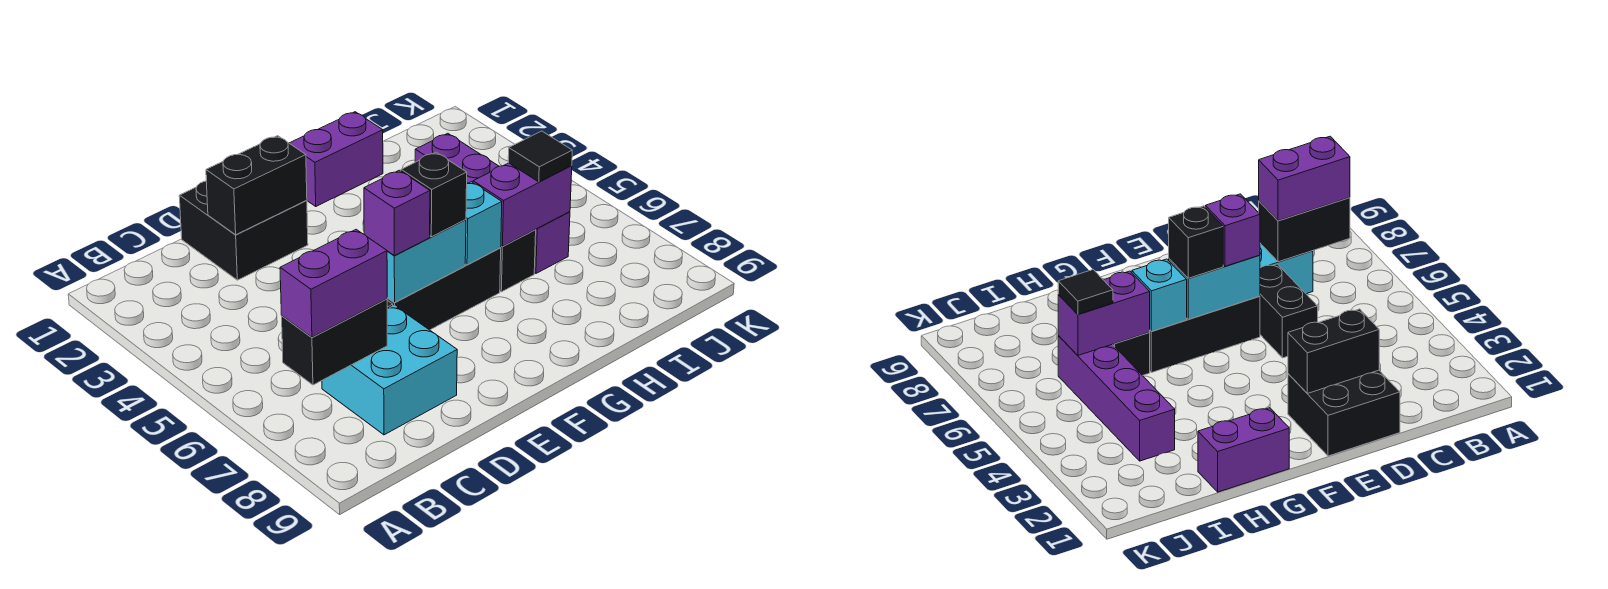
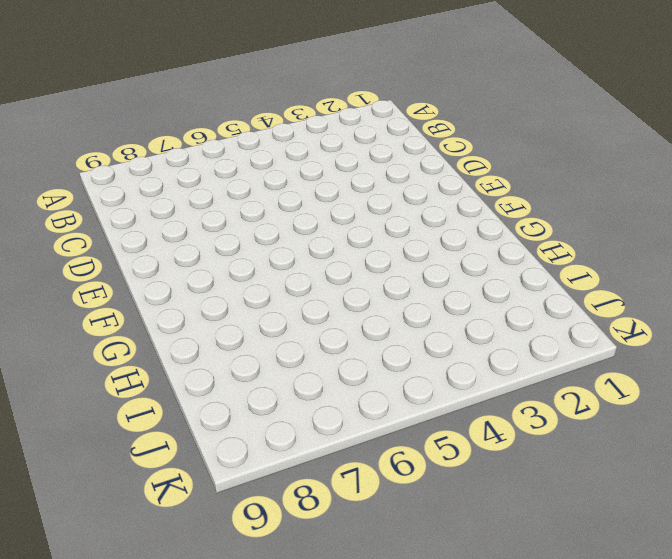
none -> cyan brick C7:D8 level 1
none -> black brick D1:E2 level 1
none -> black brick D5:D6 level 1

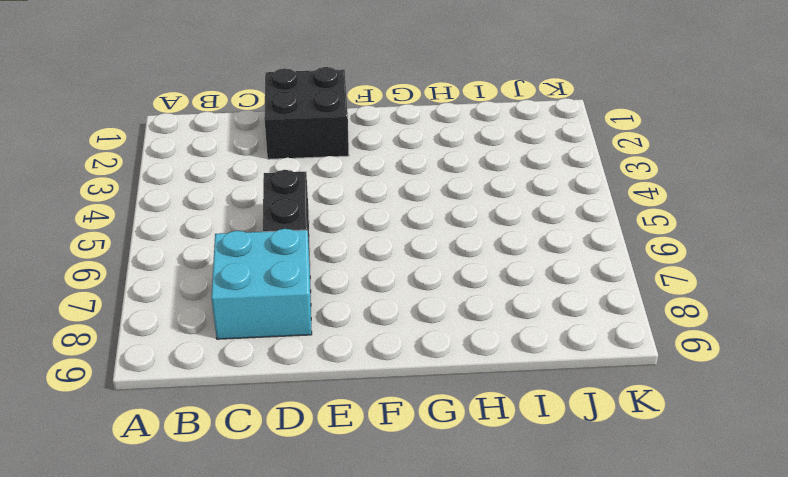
none -> black brick E6:G6 level 1
none -> purple brick G1:H1 level 1
none -> black brick H6 level 1

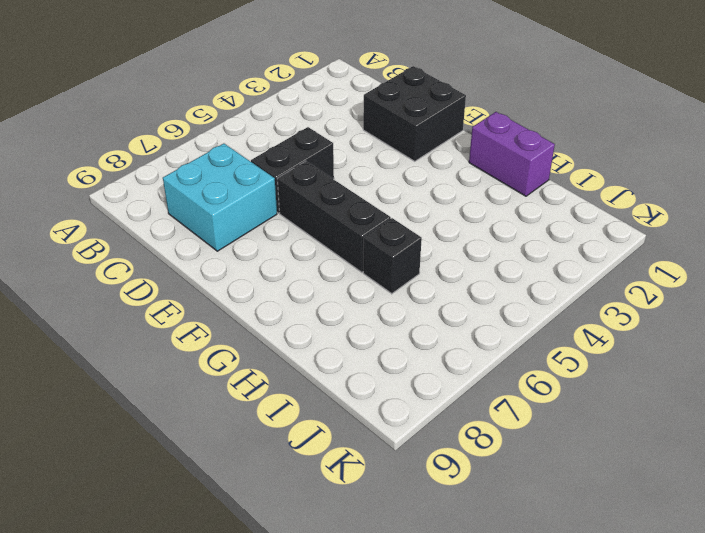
none -> purple brick I3:I6 level 1
none -> black brick B7:C7 level 2
none -> black brick D2:E2 level 2

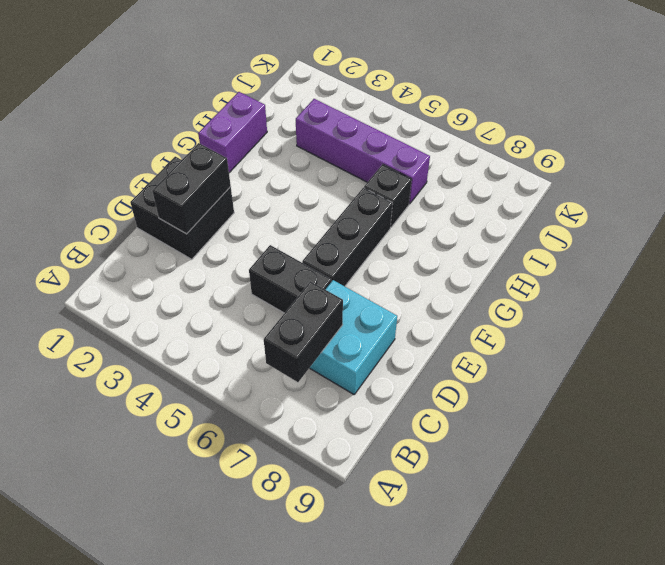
none -> cyan brick E6:F6 level 2
none -> cyan brick G6 level 2
none -> purple brick H6:I6 level 2

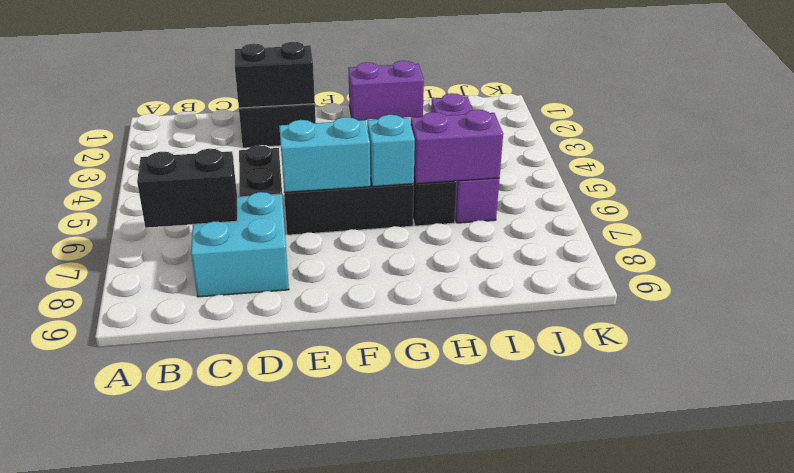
none -> purple brick B7:C7 level 3
none -> purple brick E6 level 3
none -> black brick F6 level 3

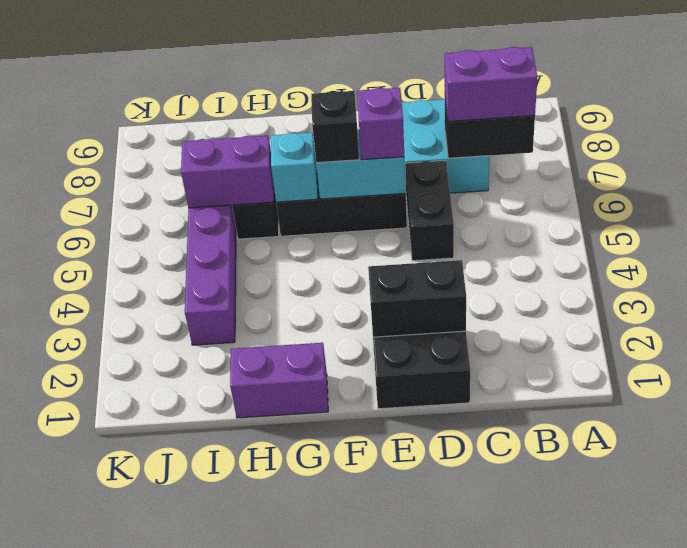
none -> black tile I6 level 3

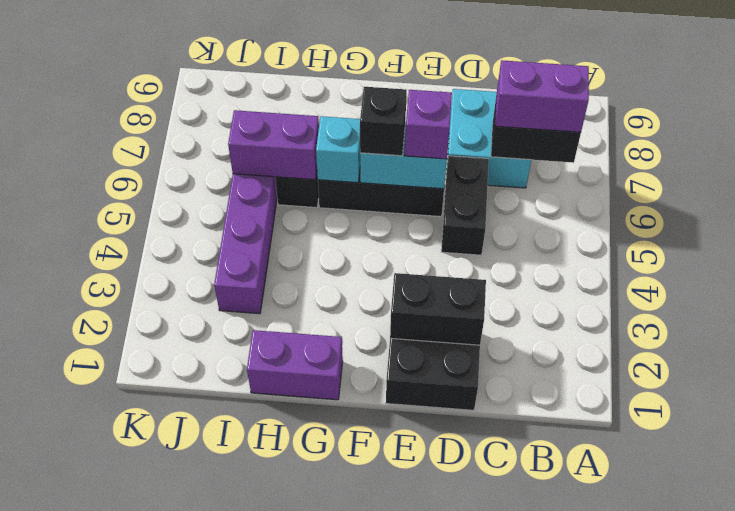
none -> black tile I6 level 3

